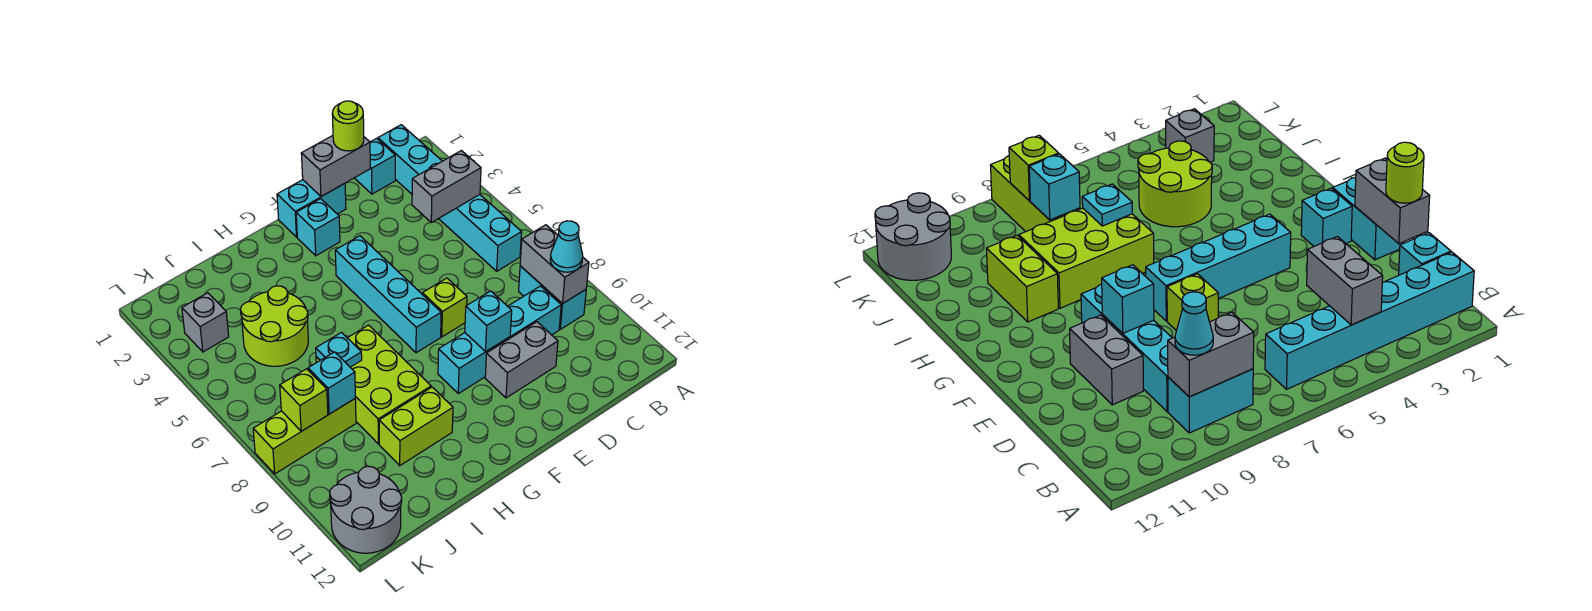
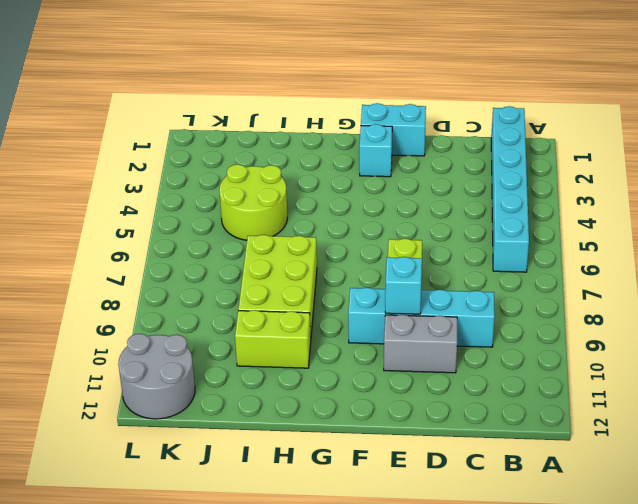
none -> cyan brick B8:B9 level 1
none -> cyan brick C1 level 1
none -> cyan brick F4:F7 level 1

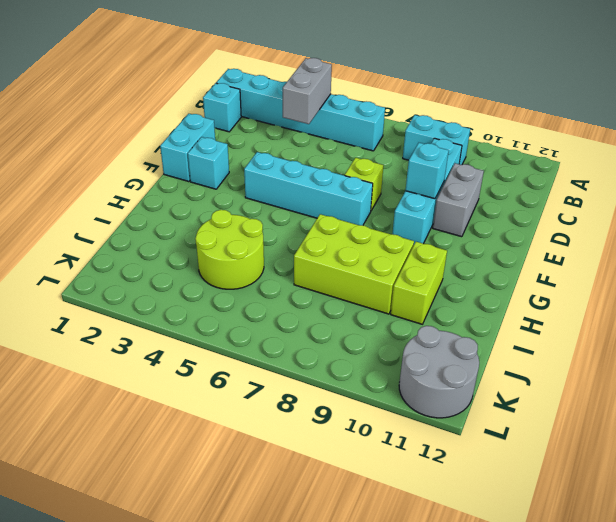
none -> lime brick J8:L8 level 1
none -> grey brick K3 level 1
none -> grey brick B8:B9 level 2

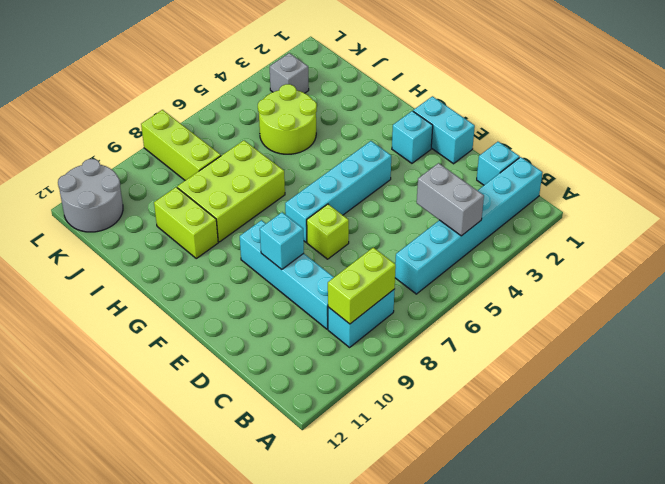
lime brick B8:B9 level 2 -> grey brick B8:B9 level 2
none -> grey brick D10:E10 level 1
none -> grey brick D1:E1 level 2
none -> cyan plate I7 level 2

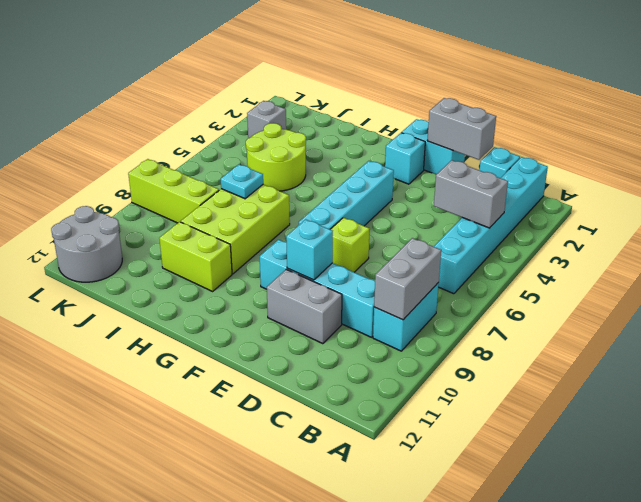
none -> cyan brick J8 level 2
none -> lime brick K8 level 2
none -> cyan cone B9 level 3

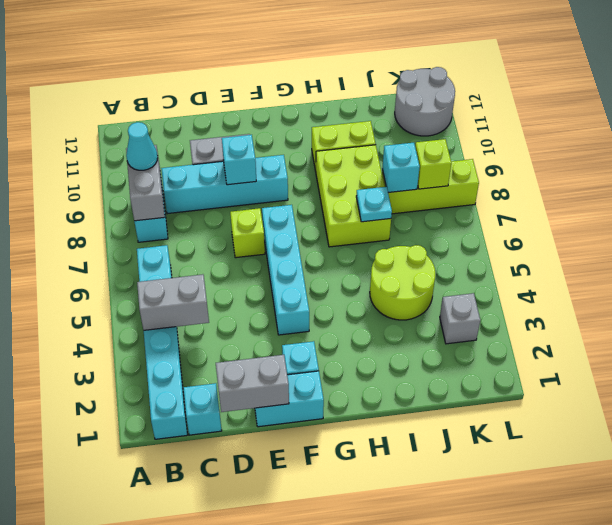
none -> lime round brick D1 level 3

